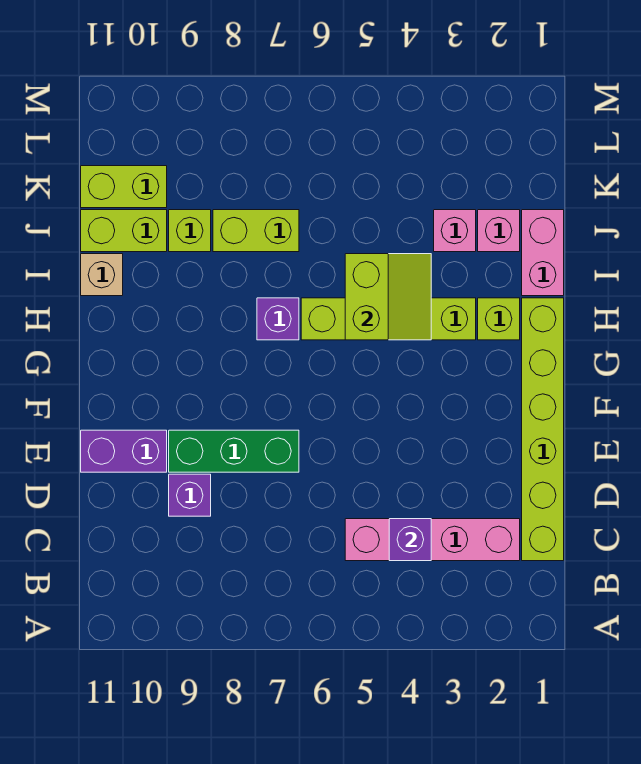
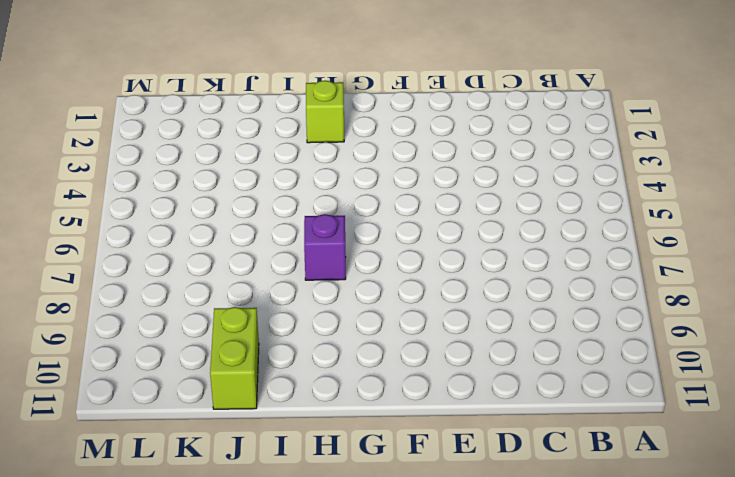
none -> lime brick C1:H1 level 1
none -> pink brick C2:C5 level 1
none -> purple brick D9 level 1

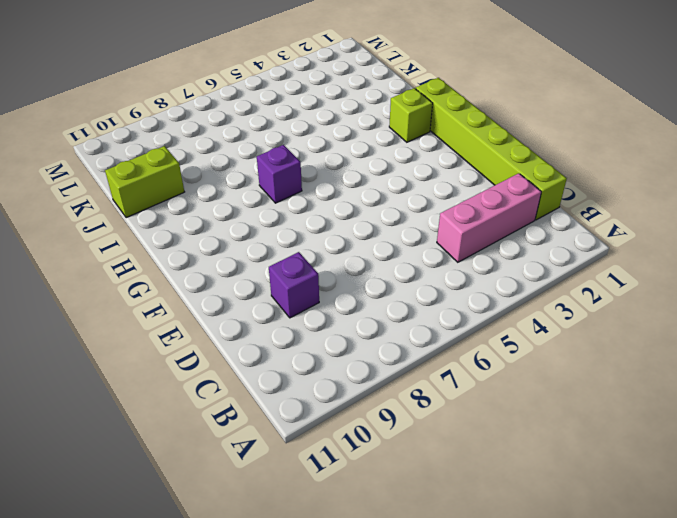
pink brick C2:C4 level 1 -> pink brick C2:C5 level 1
none -> green brick E7:E9 level 1
none -> purple brick E10:E11 level 1
none -> lime brick H3:H6 level 1

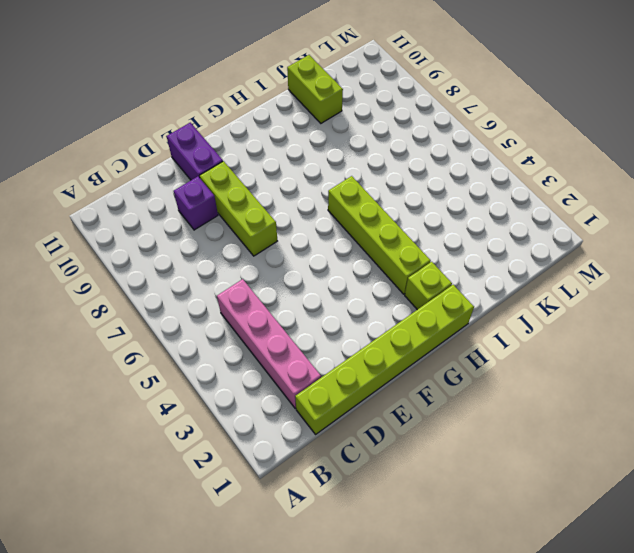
lime brick E7:E9 level 1 -> green brick E7:E9 level 1
none -> purple brick H7 level 1
none -> pink brick I1:J1 level 1
none -> tan brick I11 level 1

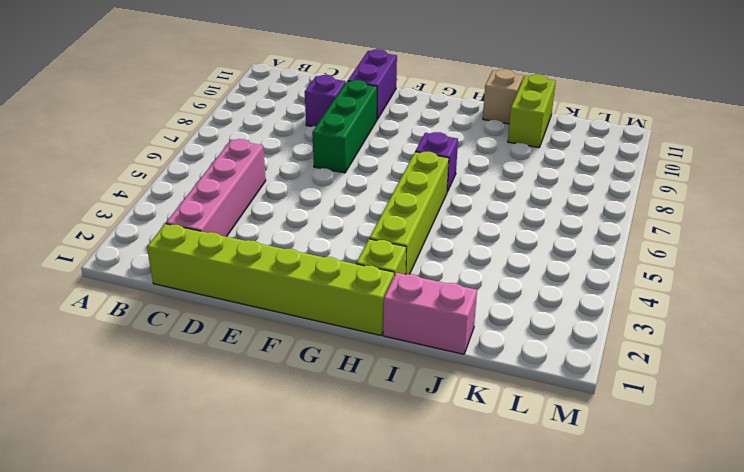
none -> pink brick J2 level 1
none -> pink brick J3 level 1
none -> lime brick J7:J8 level 1

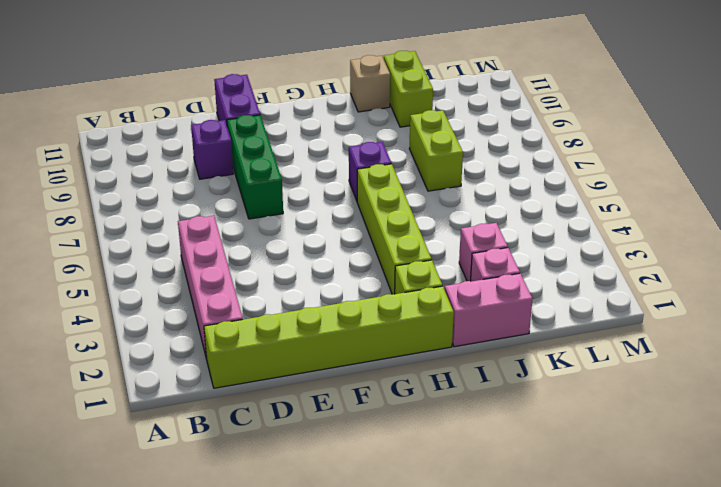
none -> lime brick J9 level 1
none -> lime brick K10:K11 level 1
none -> purple brick C4 level 2

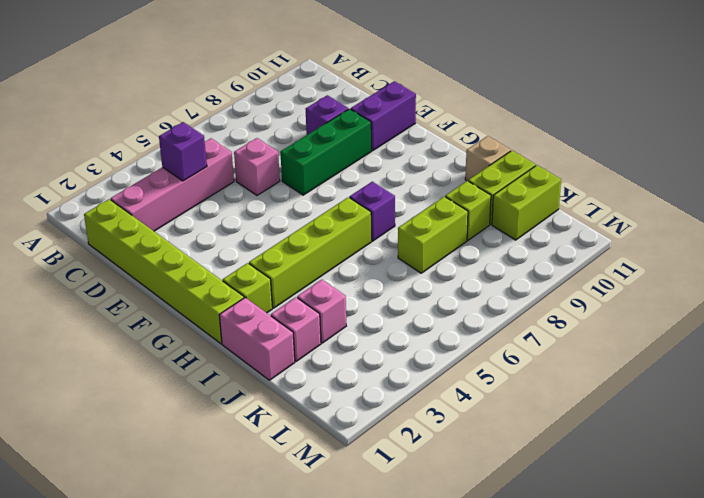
pink brick D6 level 1 -> none
none -> lime slope H4:I5 level 2 top 5

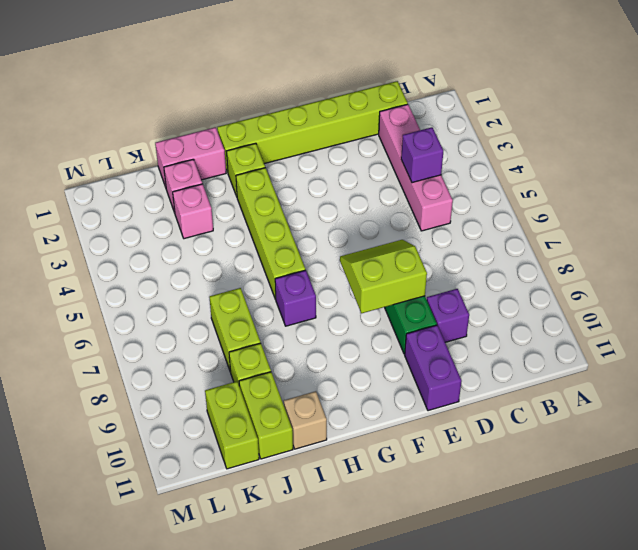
lime slope E7:F8 level 2 top 8 -> lime slope H4:I5 level 2 top 5

